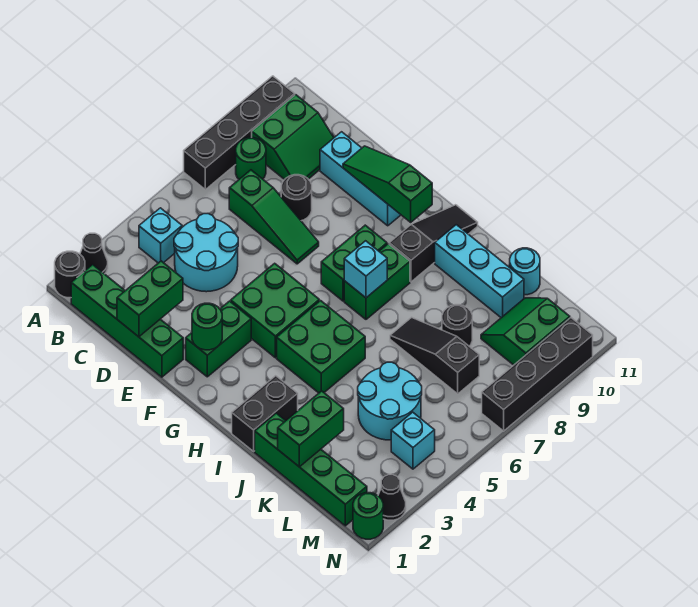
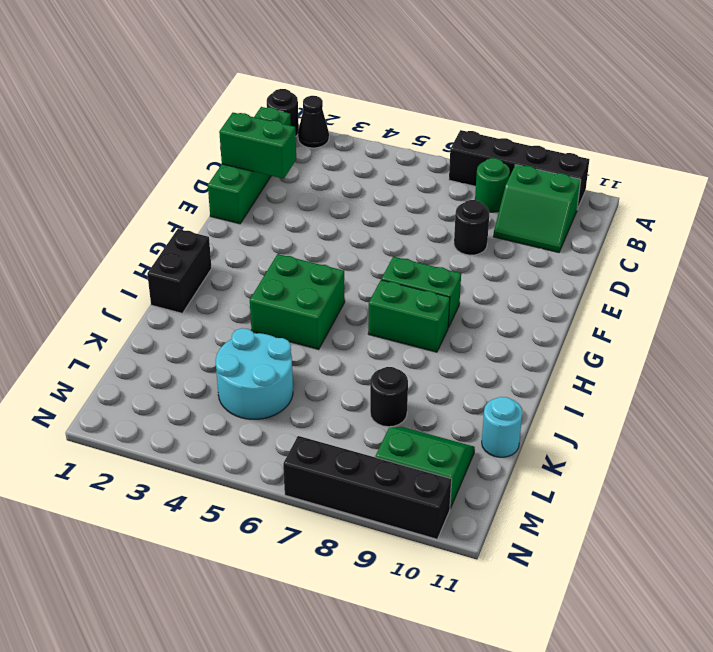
black brick H1:I1 level 1 -> black brick I1:I2 level 1
none -> cyan brick B4 level 1
none -> cyan round brick C4:D5 level 1
none -> green slope C7:E7 level 1 top C
none -> cyan brick D10:F10 level 1

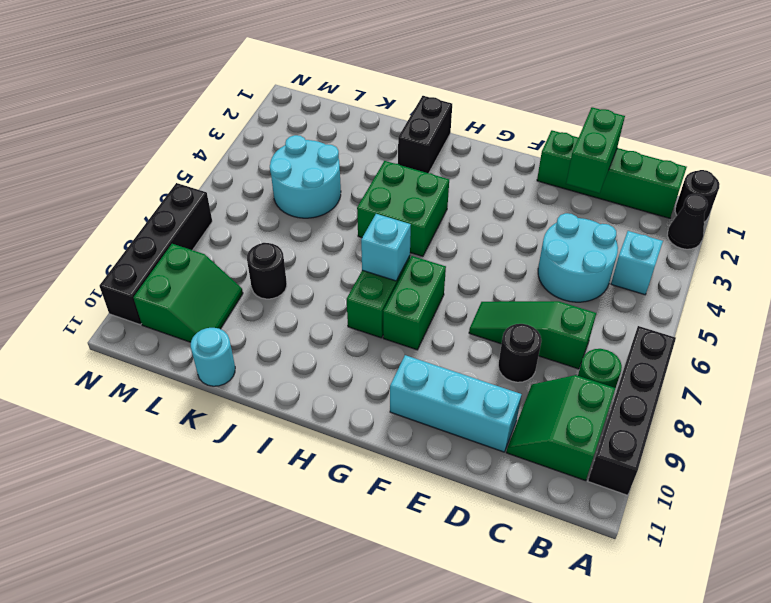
none -> green brick F2:F3 level 1
none -> green brick F4:G5 level 1
none -> black slope H9:H11 level 1 top 9
none -> cyan brick I10:K10 level 1

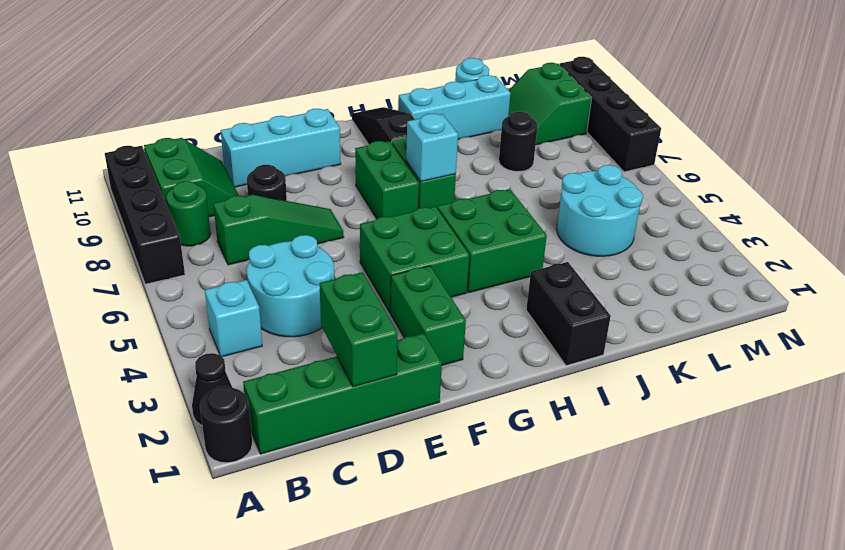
none -> green brick J1:M1 level 1
none -> black slope J7:L7 level 1 top L
none -> cyan brick M4 level 1
none -> green round brick N1 level 1

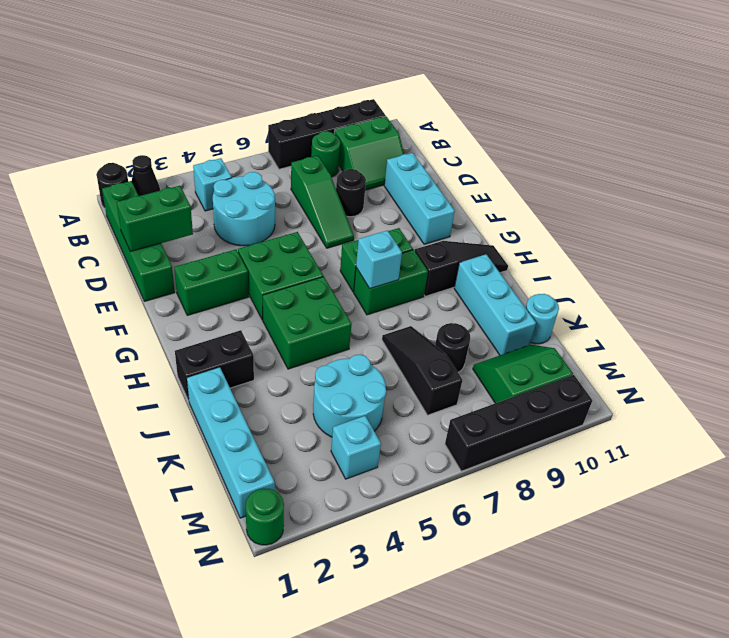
cyan brick J1:M1 level 1 -> green brick J1:M1 level 1
none -> black cone N2 level 1
none -> green slope E10:G10 level 2 top G
none -> green round brick F2 level 2
none -> green brick K1:K2 level 2

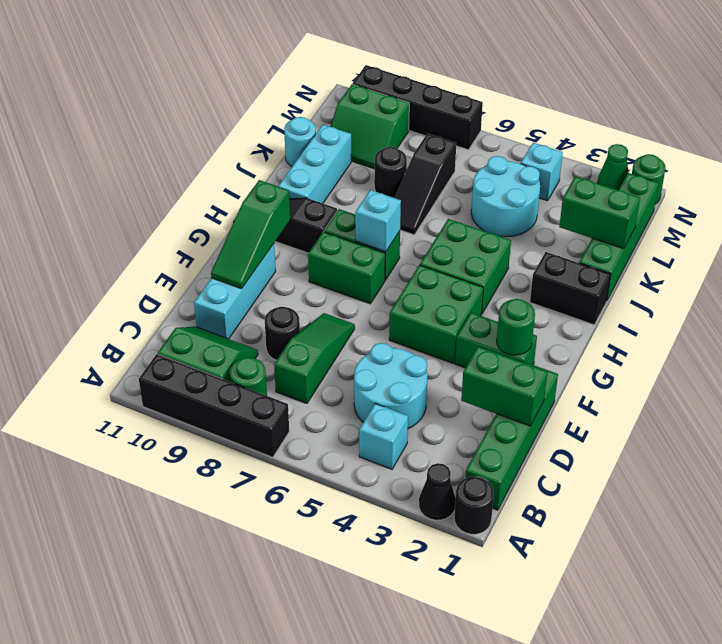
green cone N2 level 1 -> black cone N2 level 1

